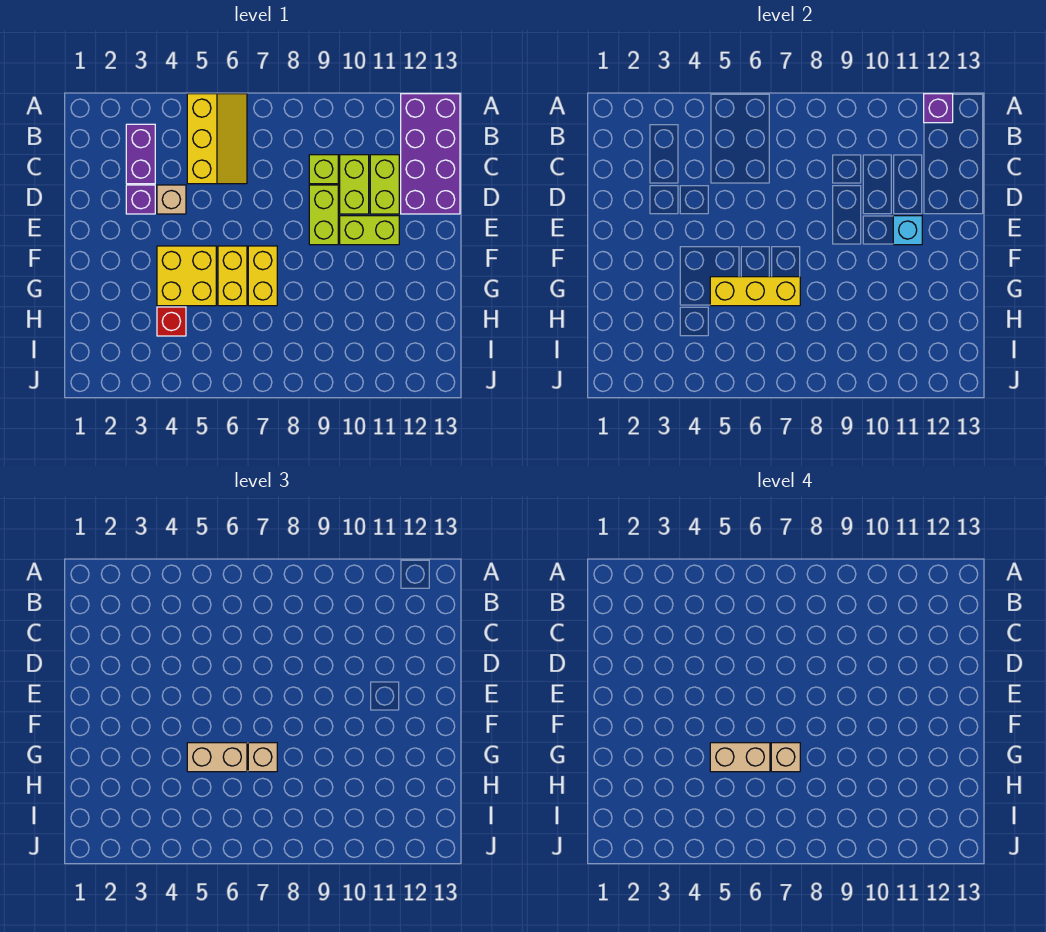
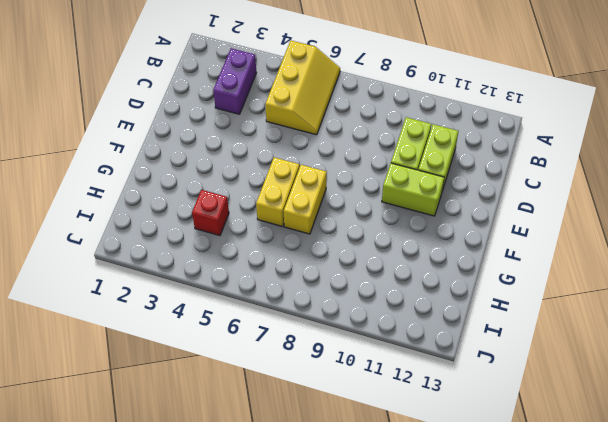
none -> purple brick A12:D13 level 1
none -> lime brick C9 level 1
none -> purple brick D3 level 1

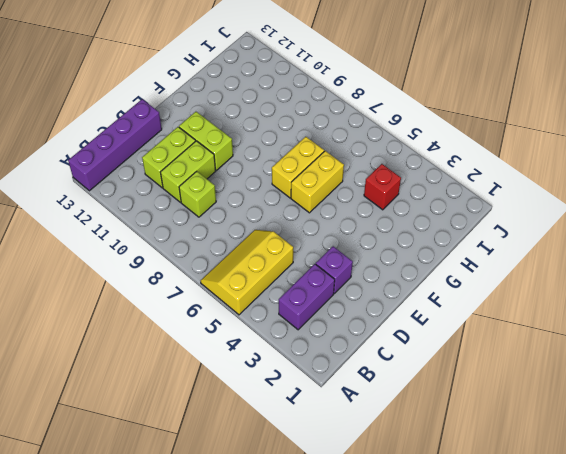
purple brick A13:D13 level 1 -> purple brick A12:D13 level 1
none -> tan brick D4 level 1
none -> lime brick D9:E9 level 1
none -> yellow brick F4:G5 level 1

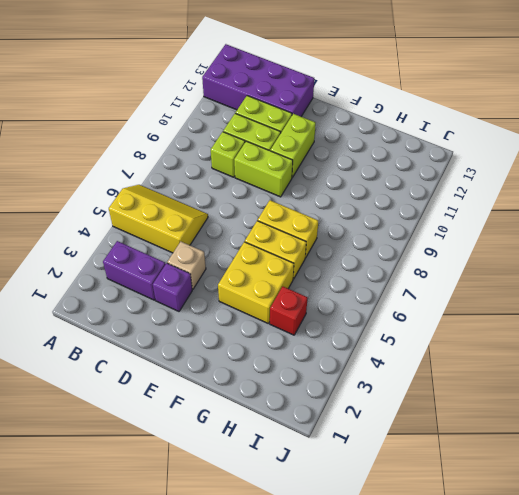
none -> purple brick A12 level 2
none -> cyan brick E11 level 2
none -> yellow brick G5:G7 level 2

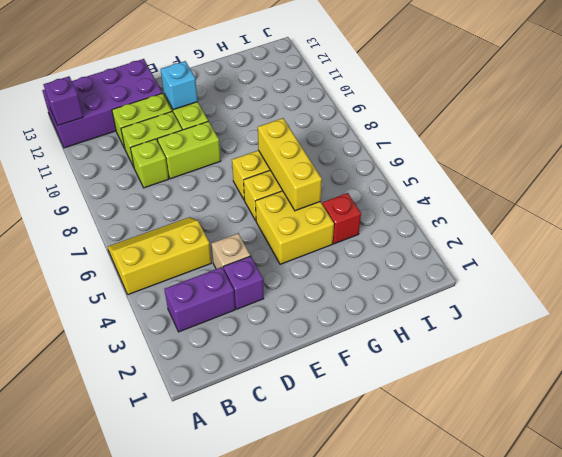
none -> tan brick G5:G6 level 3
none -> tan brick G7 level 3
none -> tan brick G5:G6 level 4

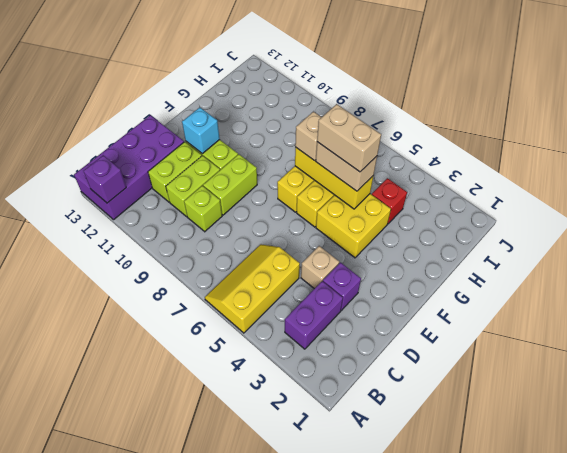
none -> tan brick G7 level 4

